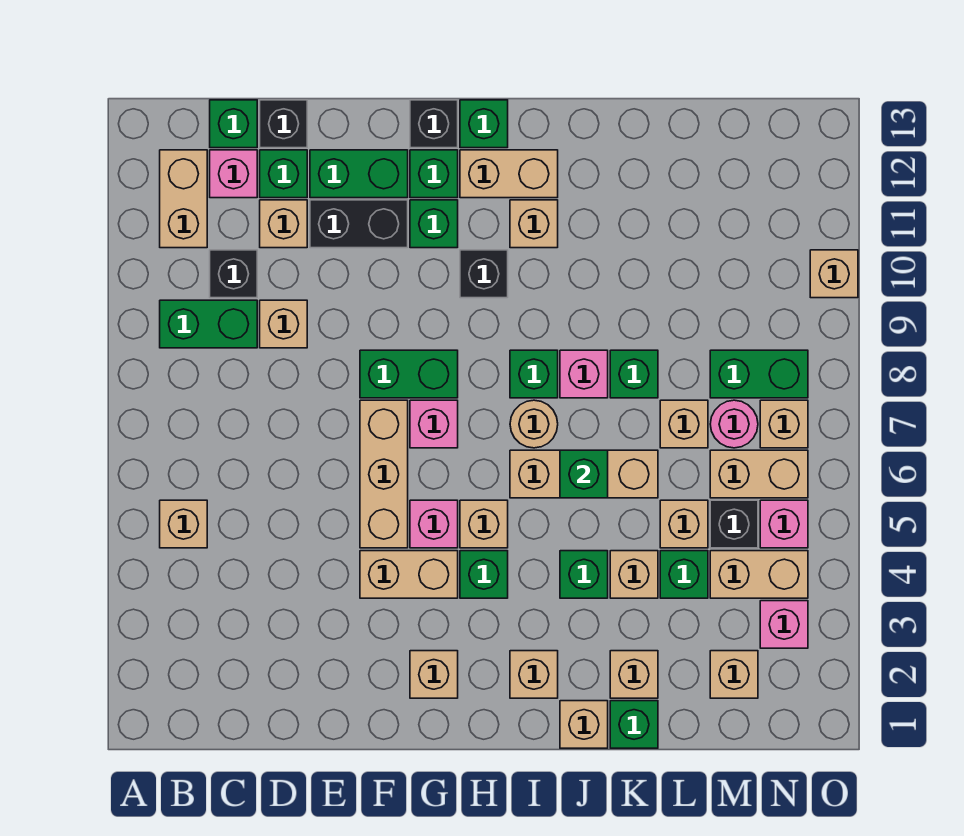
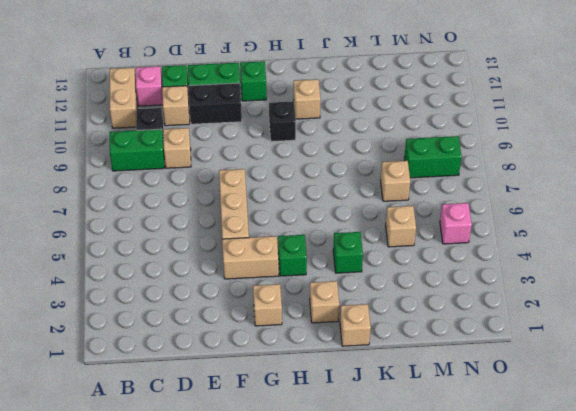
none -> tan brick B5 level 1
none -> green brick C13 level 1
none -> black brick D13 level 1
none -> green brick F8:G8 level 1

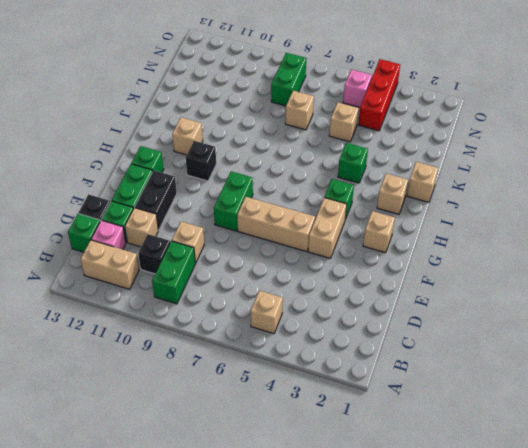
red brick M4:O4 level 1 -> tan brick M4:N4 level 1
none -> pink brick G5 level 1
none -> pink brick G7 level 1
none -> green brick G11 level 1
none -> black brick G13 level 1

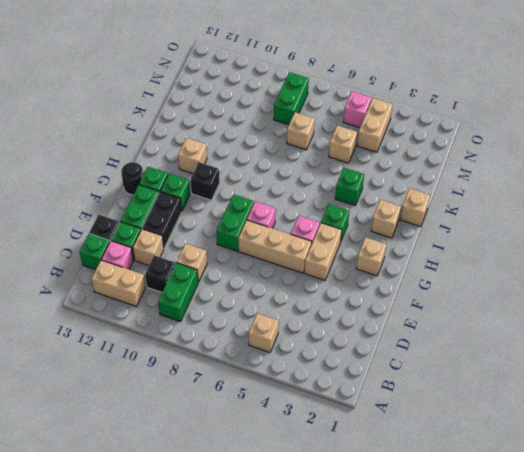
black round brick G13 level 1 -> black brick G13 level 1
none -> tan brick H5 level 1
none -> tan brick H12:I12 level 1
none -> green brick H13 level 1
none -> tan brick I6:K6 level 1

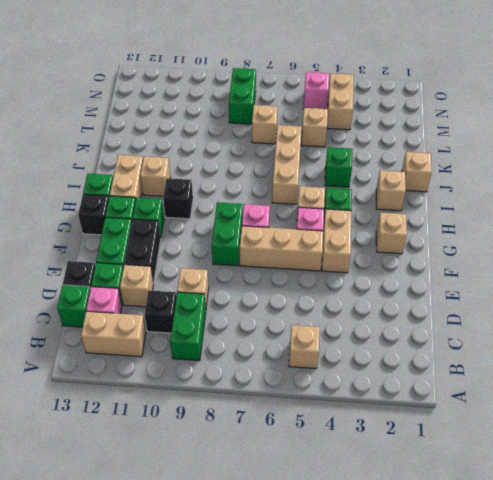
none -> tan round brick I7 level 1
none -> green brick I8 level 1
none -> pink brick J8 level 1
none -> green brick K1 level 1

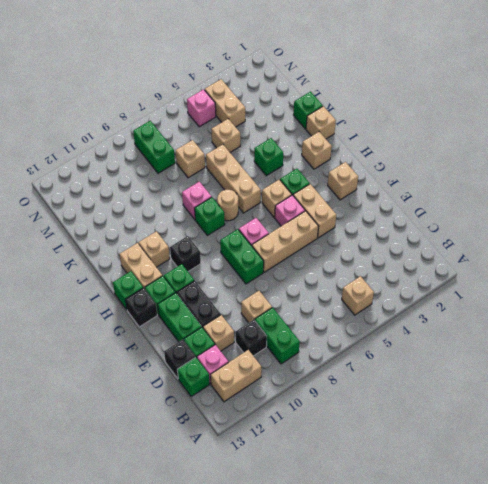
none -> tan brick K2 level 1
none -> tan brick K4 level 1
none -> green brick K8 level 1
none -> green brick L4 level 1

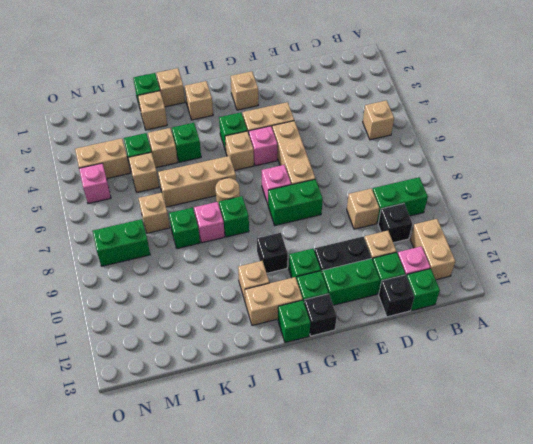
none -> tan brick M2 level 1
none -> black brick M5 level 1
none -> tan brick M6:N6 level 1
none -> pink round brick M7 level 1

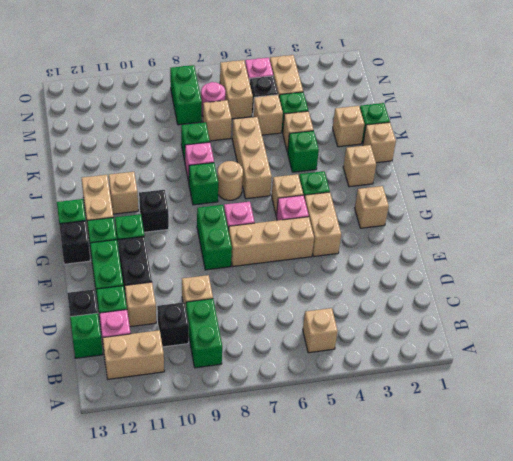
none -> tan brick M2 level 1
none -> pink brick N3 level 1
none -> tan brick N7 level 1
none -> tan brick O10 level 1

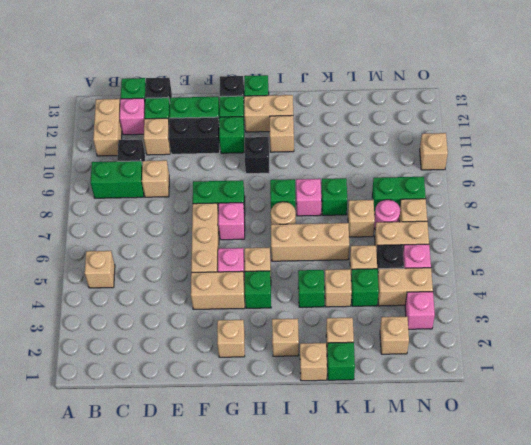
none -> green brick J6 level 2

